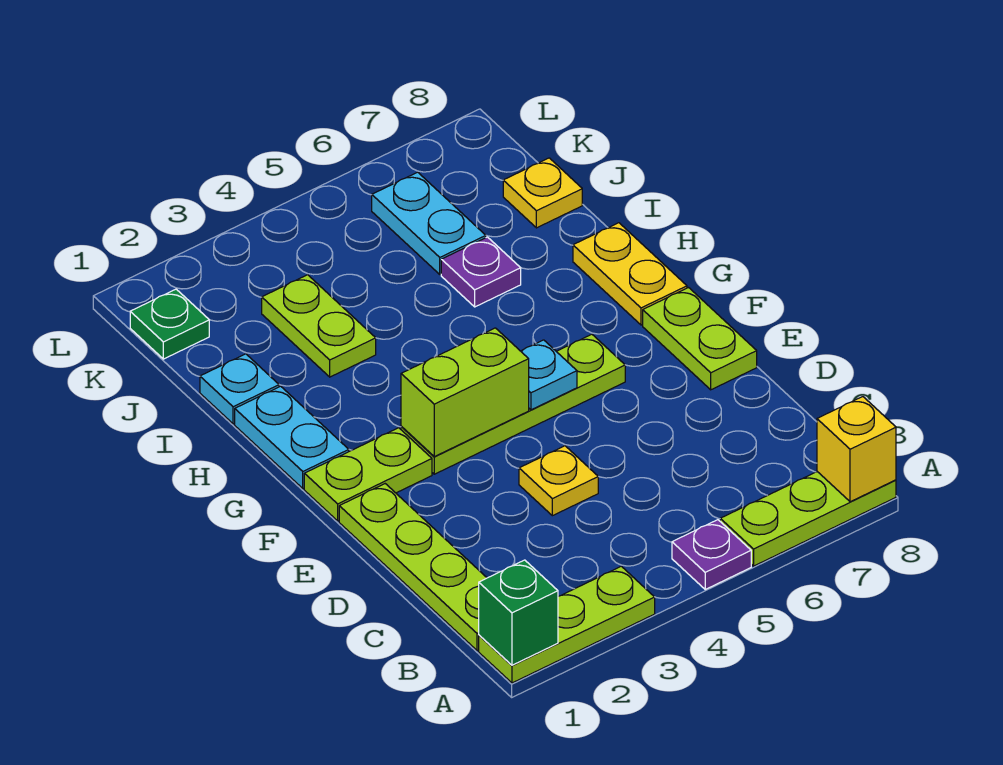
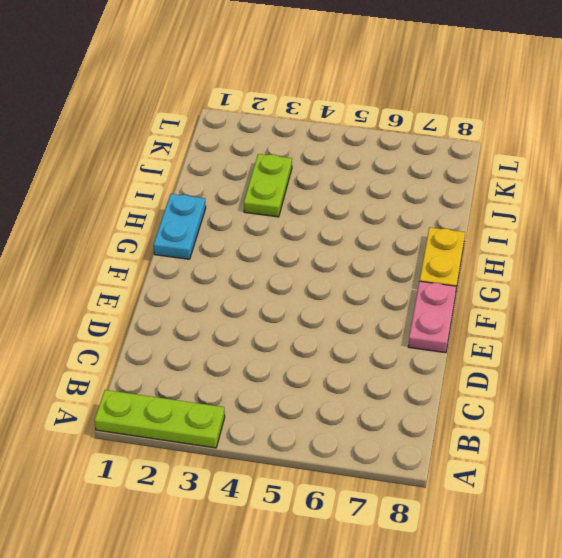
pink plate E8:F8 level 1 -> lime plate E8:F8 level 1
none -> purple plate A5 level 1
none -> lime plate A6:A8 level 1
none -> lime plate B1:E1 level 1

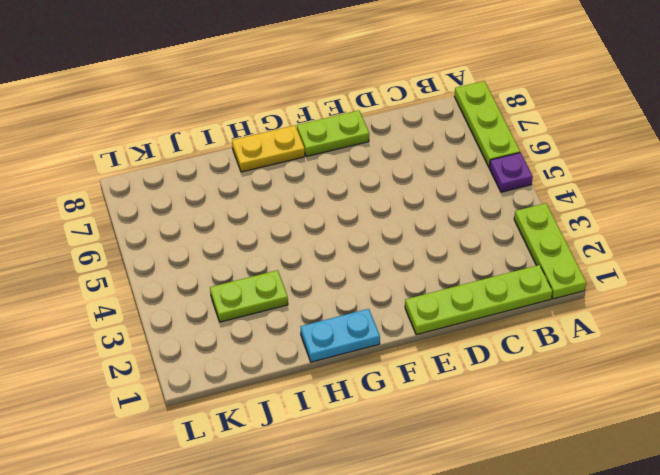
none -> yellow plate D4 level 1
none -> lime plate F1:F2 level 1
none -> lime plate F3:F6 level 1

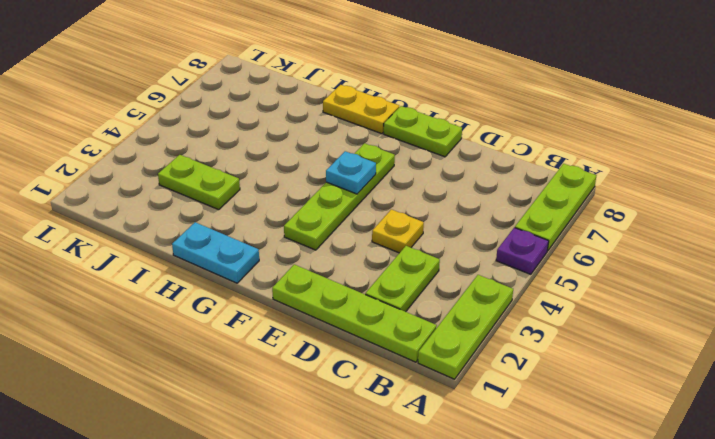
lime plate C2:C3 level 1 -> lime plate F1:F2 level 1
none -> cyan plate I1 level 1
none -> purple plate I6 level 1
none -> cyan plate J6:K6 level 1

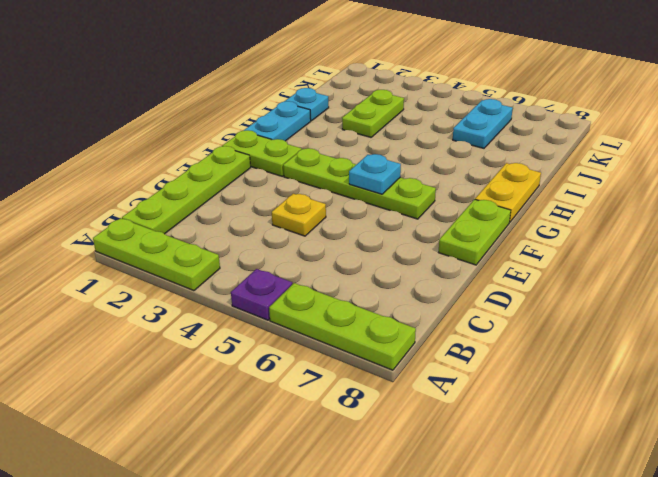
none -> purple plate I6 level 1
none -> yellow plate J8 level 1
none -> green plate K1 level 1

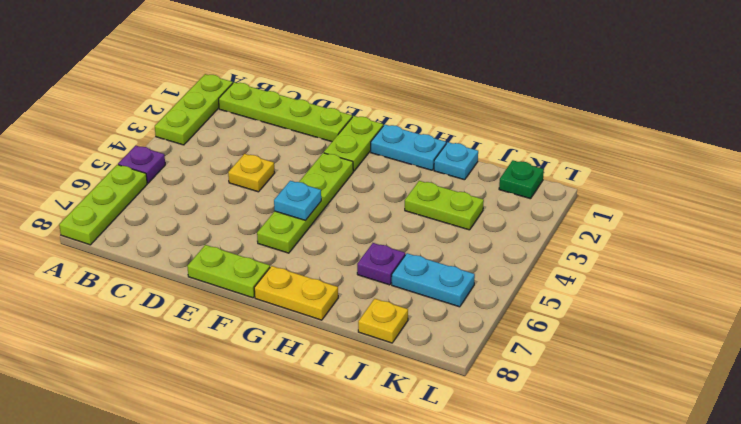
none -> green brick A1 level 2
none -> yellow brick A8 level 2
none -> lime brick F3:F4 level 2

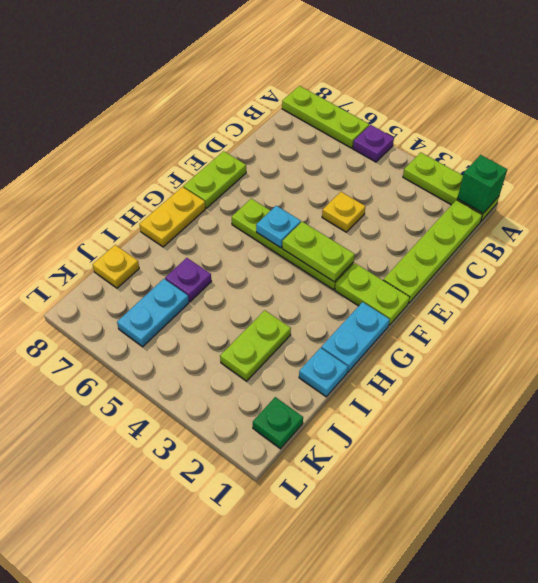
lime plate F3:F4 level 2 -> lime brick F3:F4 level 2
none -> yellow brick A8 level 2

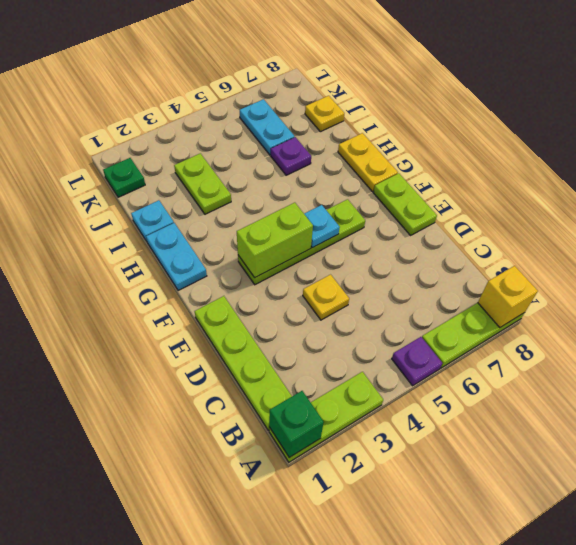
none -> lime plate F1:F2 level 1

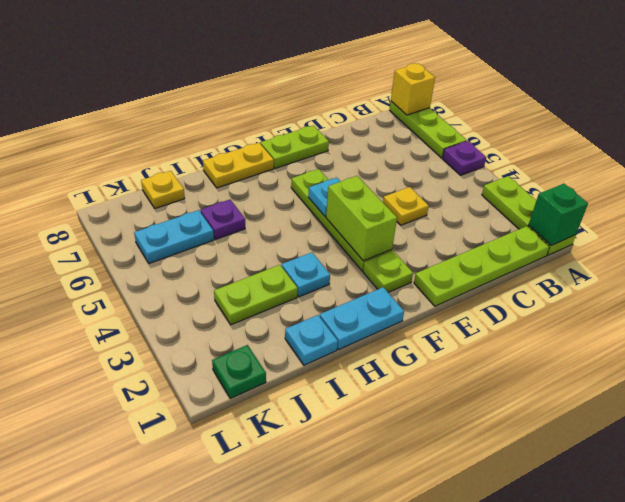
lime plate F2 level 1 -> lime plate F1:F2 level 1
cyan plate H3 level 1 -> none

